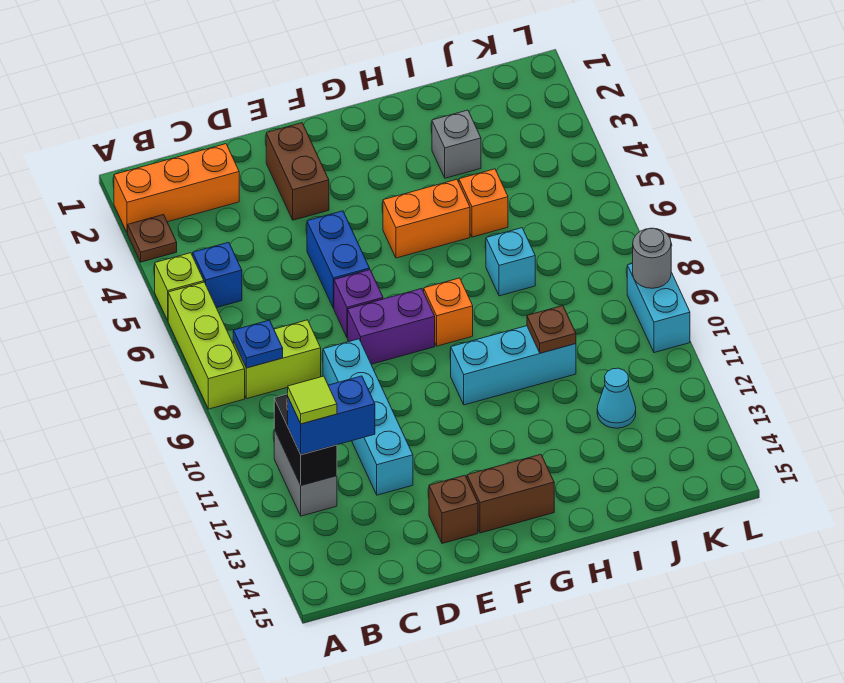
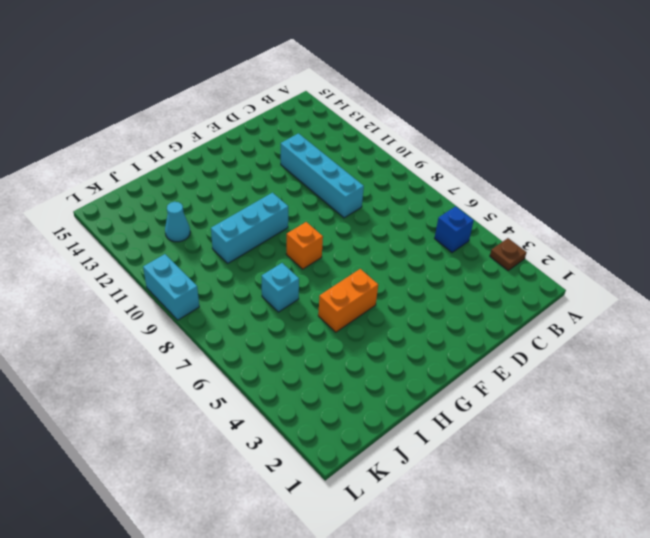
none -> orange brick A2:C2 level 1
none -> lime brick A5 level 1
none -> lime brick A6:A8 level 1

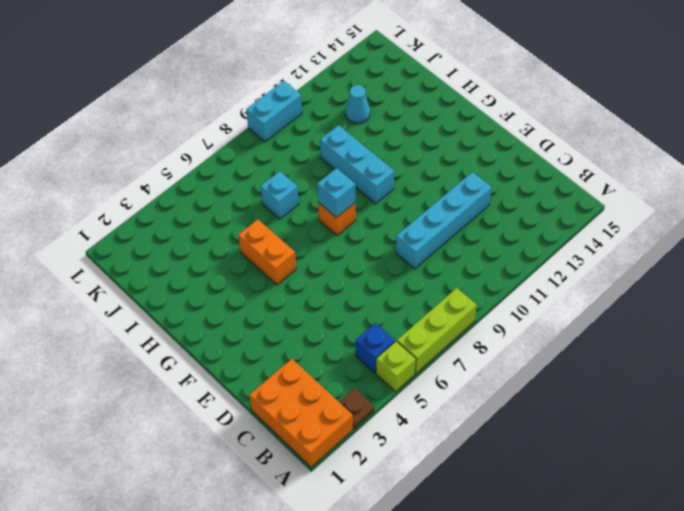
orange brick A1:C2 level 1 -> orange brick A2:C2 level 1
cyan brick G8 level 2 -> none
none -> lime brick B8:C8 level 1
none -> grey brick B11:B12 level 1
none -> brown brick E2:E3 level 1

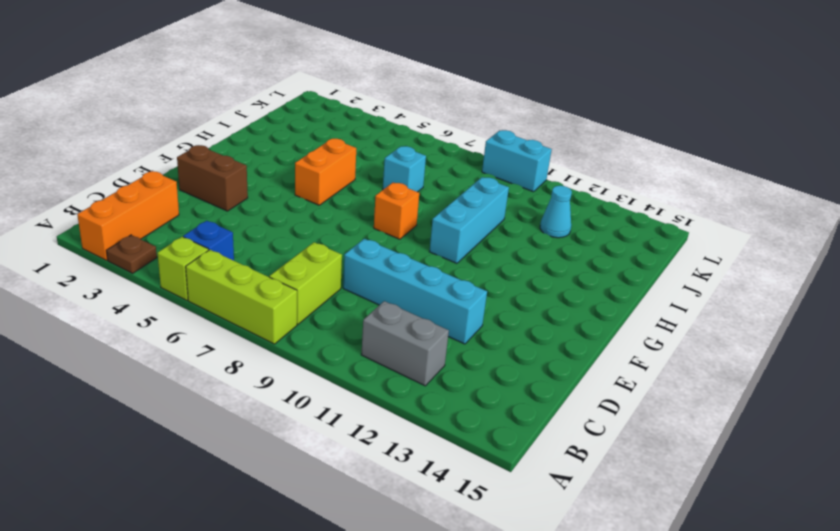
none -> blue brick E5:E6 level 1
none -> purple brick E7 level 1
none -> purple brick E8:F8 level 1

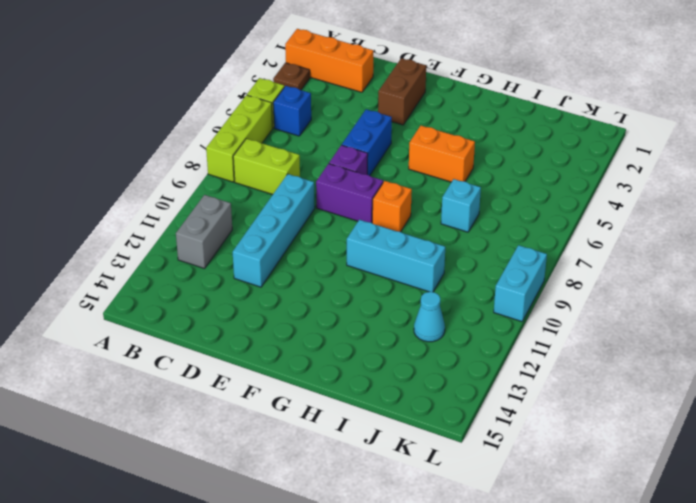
none -> brown brick E14 level 1
none -> brown brick F14:G14 level 1
none -> grey brick I3 level 1

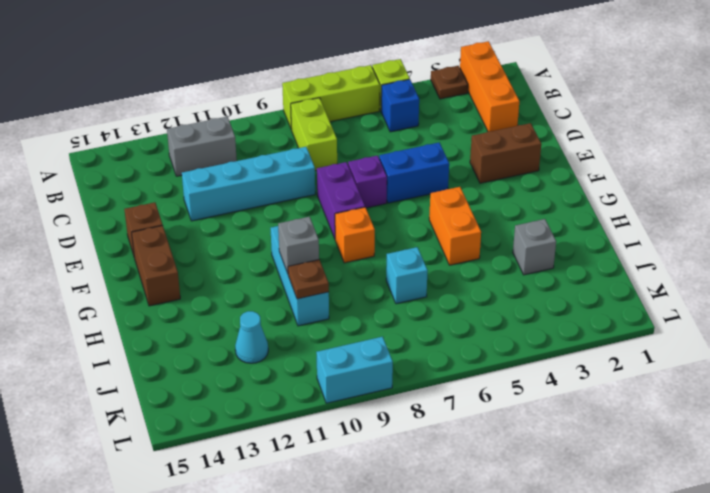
grey brick H10 level 2 -> none
none -> orange brick I5 level 1
none -> blue plate B8 level 2
none -> black brick B11:B12 level 2

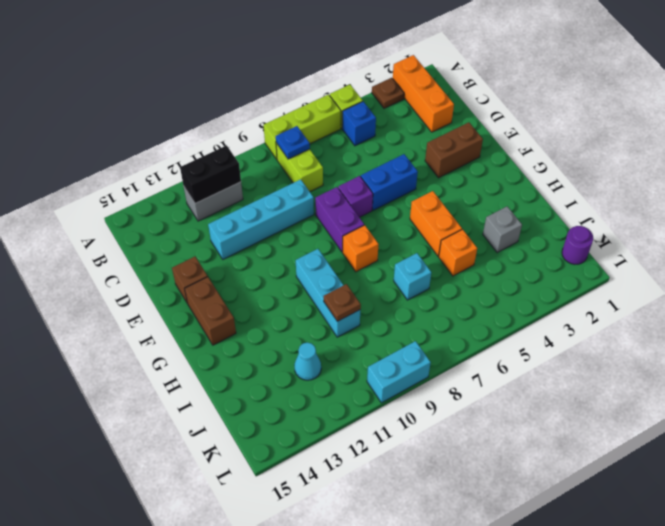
purple round brick K1 level 1 -> none
none -> grey round brick L9 level 2
none -> blue brick B12:C12 level 3
none -> lime tile B12 level 4

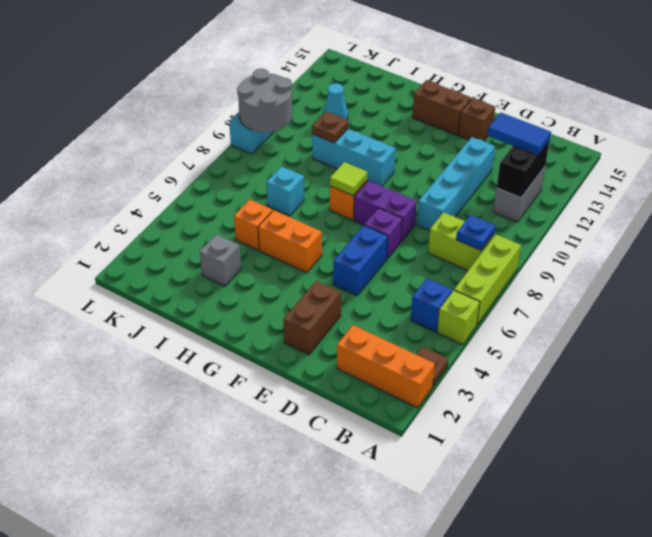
blue tile B12:C12 level 3 -> blue brick B12:C12 level 3
lime tile G8 level 2 -> lime tile B12 level 4
grey round brick K9:L10 level 2 -> grey round brick L9 level 2

